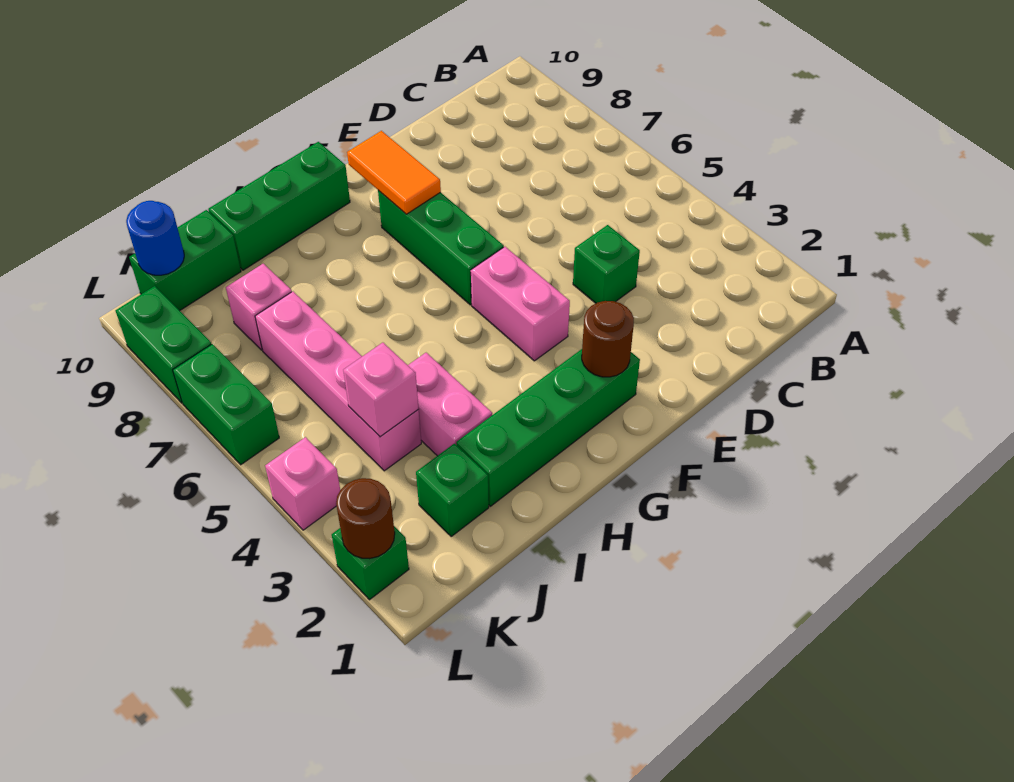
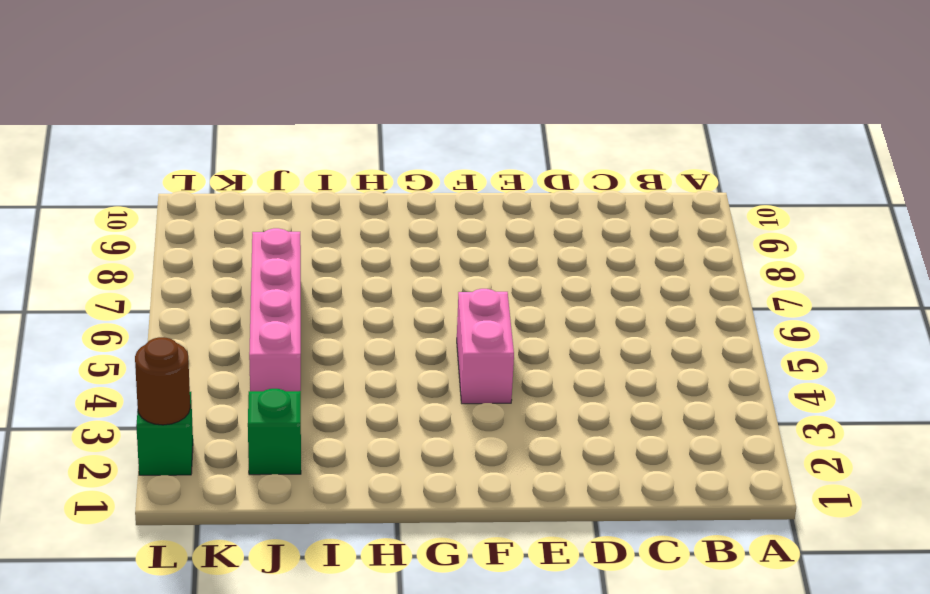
none -> green brick D4 level 1
none -> green brick F2:I2 level 1
none -> green brick F6:F8 level 1

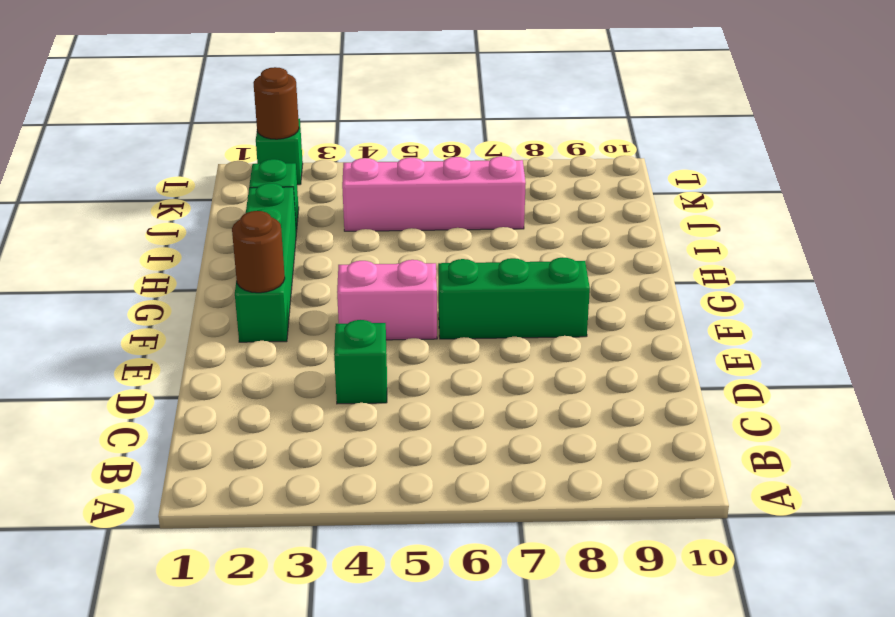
none -> green brick G10:I10 level 1
none -> pink brick I3:I4 level 1
none -> pink brick J8 level 1

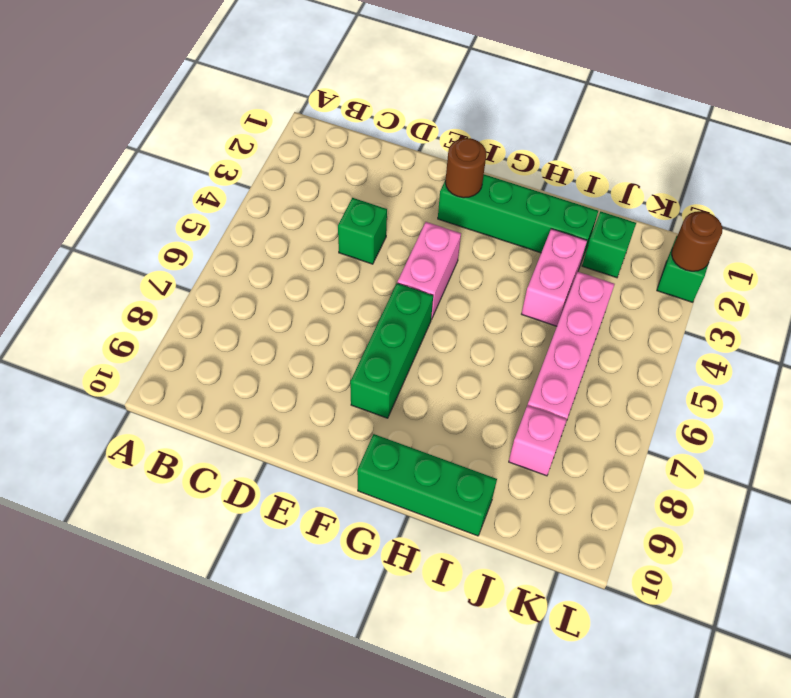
none -> green brick J10:K10 level 1
none -> pink brick L4 level 1
none -> green brick L6:L7 level 1

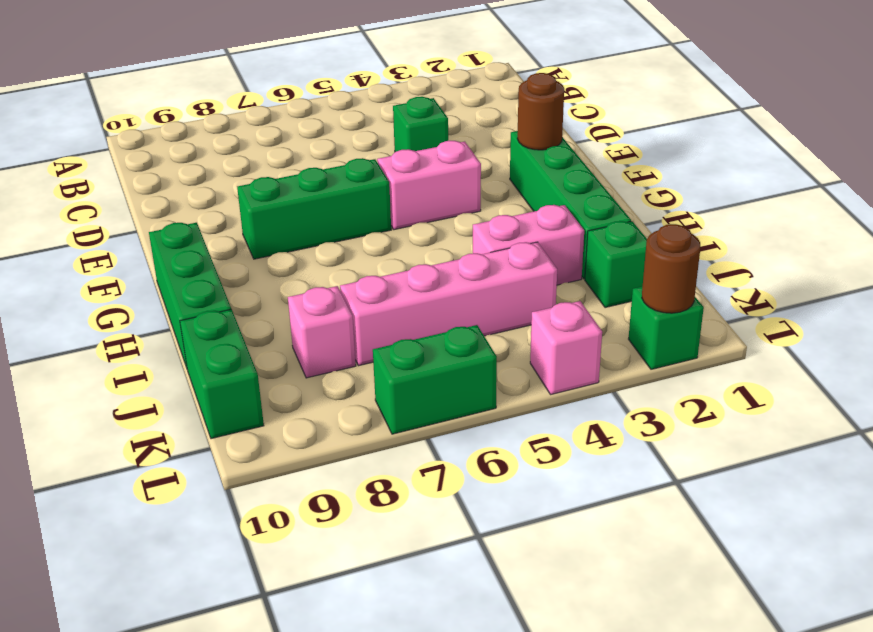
none -> green brick L8:L9 level 1
none -> orange tile F8:F9 level 2
none -> pink brick J4 level 2

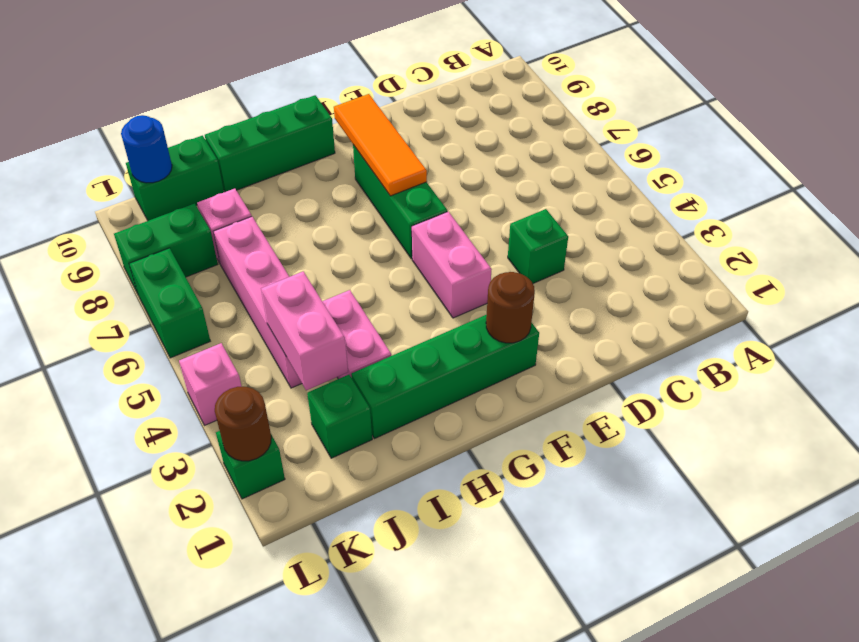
orange tile F7:F9 level 2 -> orange tile F8:F9 level 2
pink brick J3:J4 level 2 -> pink brick J4 level 2
green brick K8:L8 level 1 -> green brick L8:L9 level 1

